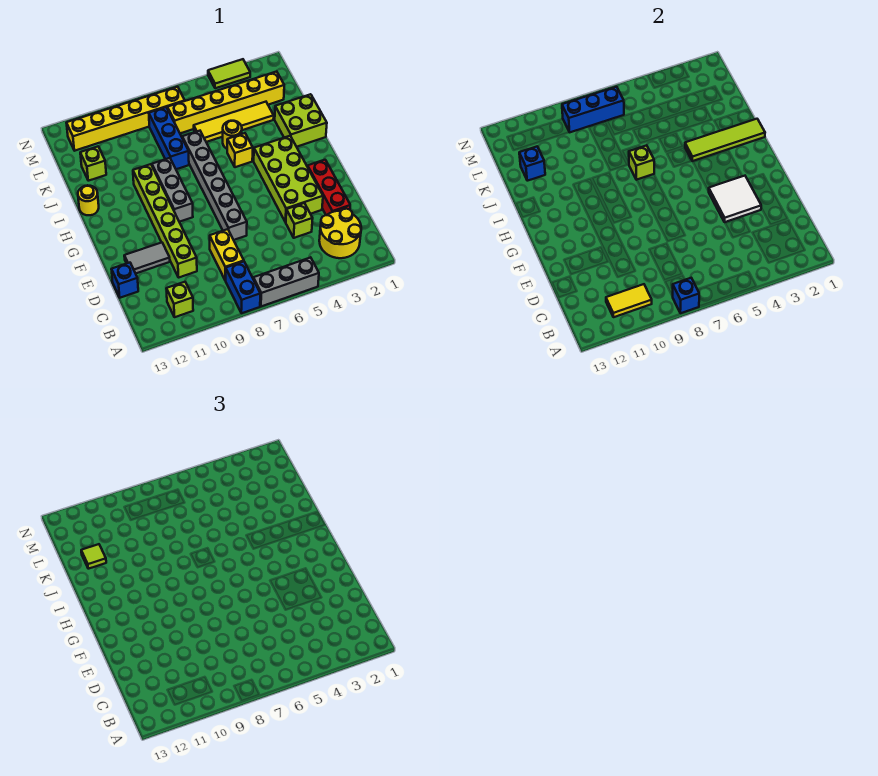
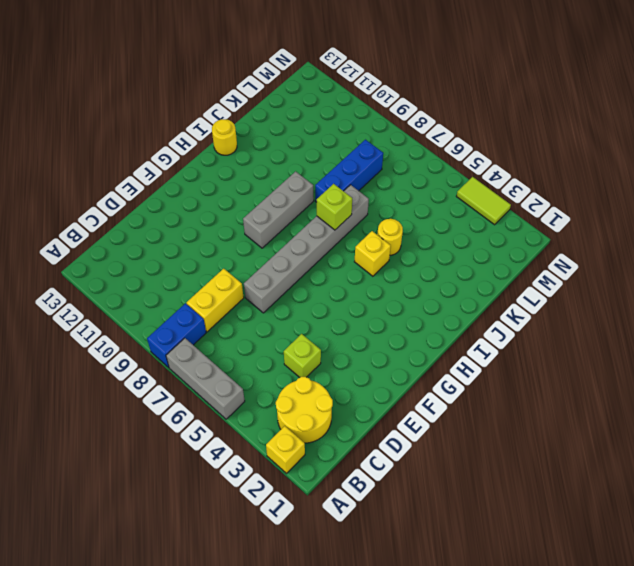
yellow brick A2 level 1 -> none
none -> lime brick B11 level 1
none -> red brick D2:F2 level 1
none -> lime brick D10:I10 level 1
none -> blue brick D13 level 1

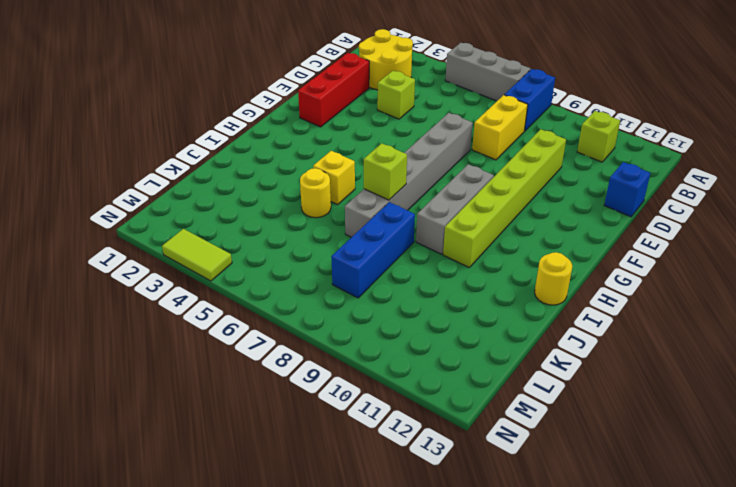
none -> lime brick E3:H4 level 1
none -> grey tile E11:E12 level 1
none -> lime brick I1:J2 level 1
none -> yellow tile K3:K6 level 1

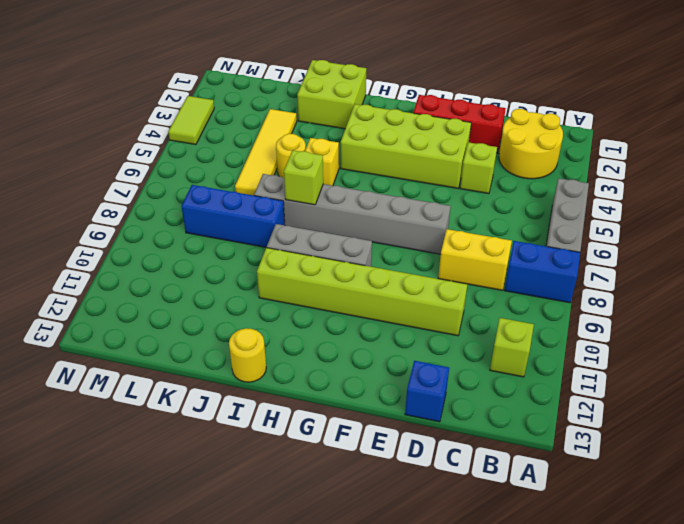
none -> grey tile E11:E12 level 1
none -> lime brick K12 level 1
none -> yellow brick L2:L7 level 1
none -> yellow brick M7:M12 level 1

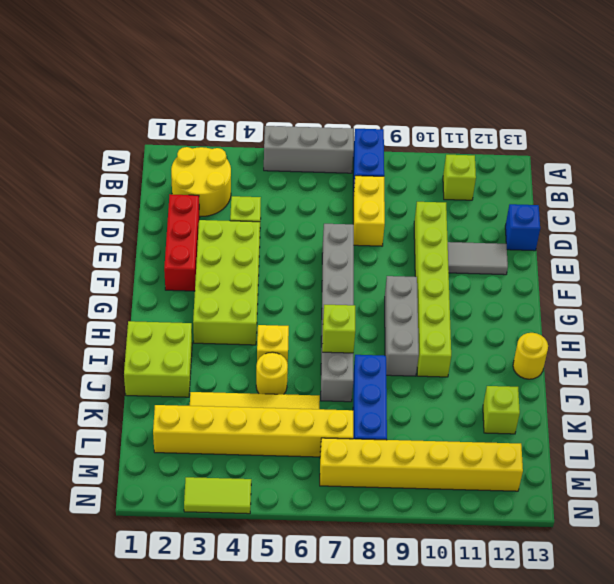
none -> blue brick A8 level 2
none -> yellow tile B10:B11 level 2
none -> white tile E3:F4 level 2
none -> lime tile I1:I4 level 2

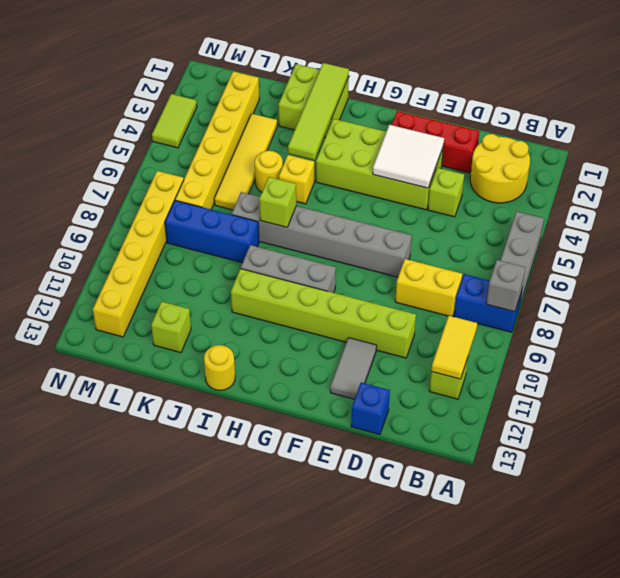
grey brick A8 level 2 -> blue brick A8 level 2
none -> blue brick K12 level 2
none -> blue brick M7:M9 level 2
none -> lime tile K12 level 3

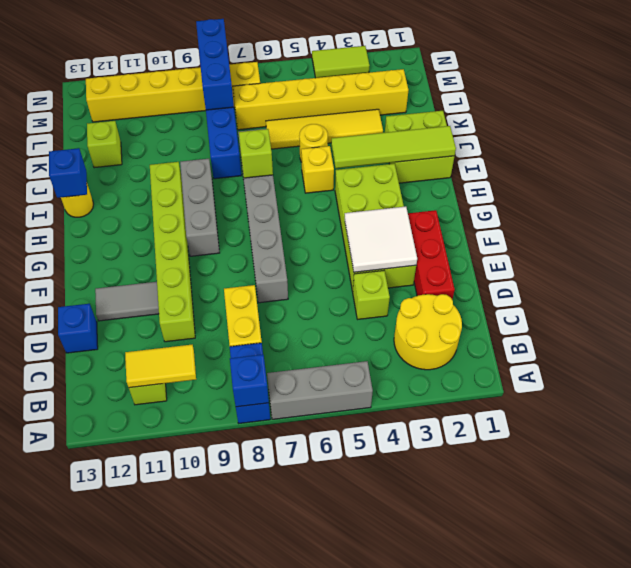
blue brick I13 level 2 -> blue brick K12 level 2
blue brick L8:N8 level 2 -> blue brick M7:M9 level 2
none -> lime tile K12 level 3

